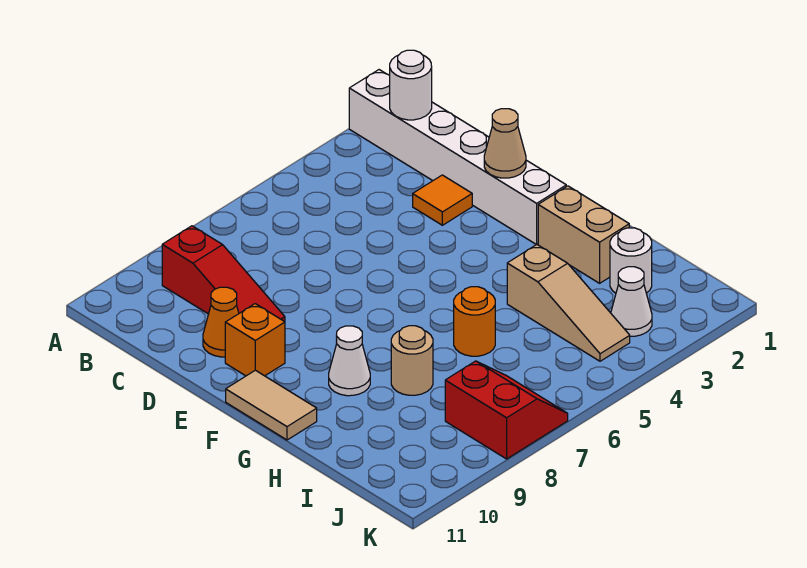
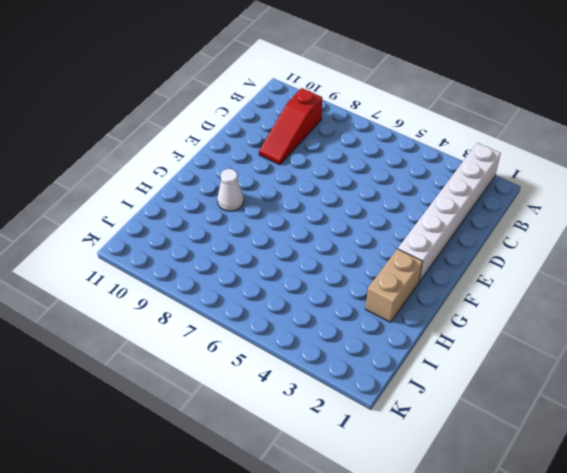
none -> orange tile D3 level 1
none -> orange cone D10 level 1
none -> orange brick E10 level 1

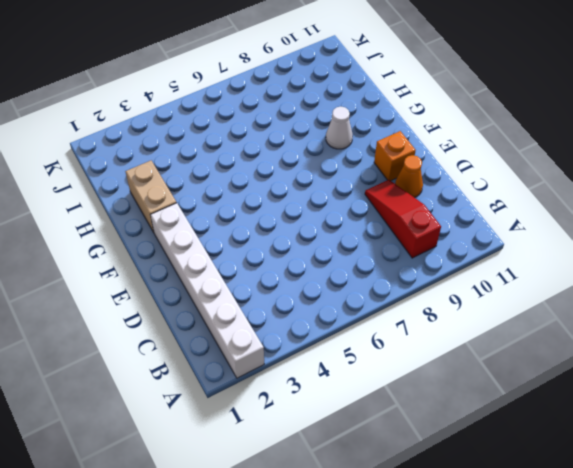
none -> orange tile D3 level 1
none -> tan tile F11:G11 level 1
none -> tan slope H4:J4 level 1 top H

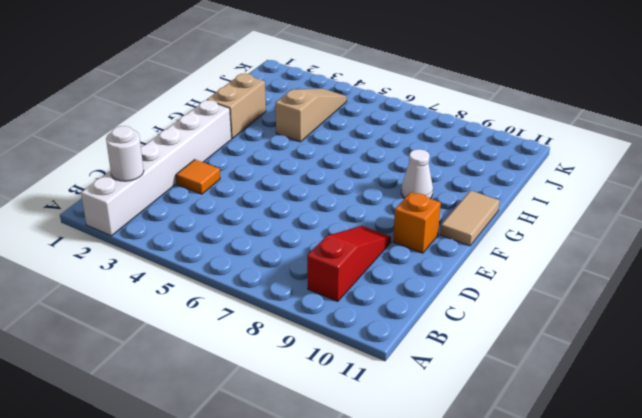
none -> orange cone D10 level 1
none -> orange round brick H6 level 1
none -> tan round brick H8 level 1

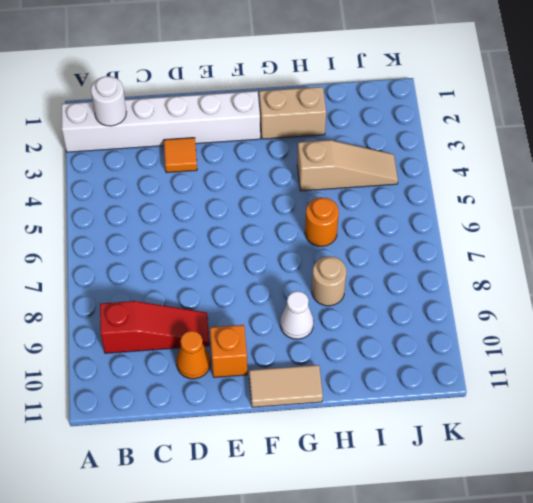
none -> white round brick I2 level 1
none -> white cone J3 level 1
none -> red slope J7:K8 level 1 top 8

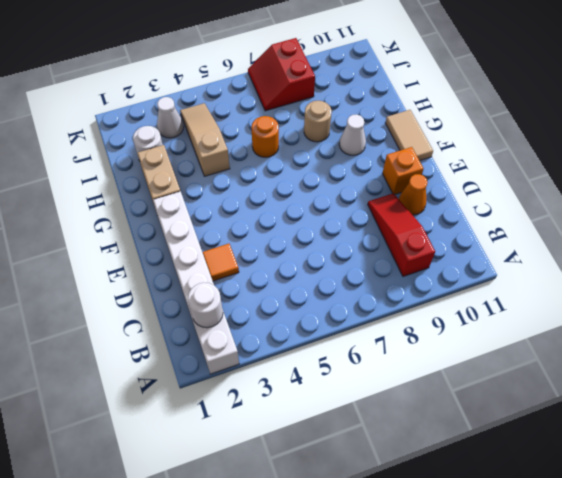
none -> tan cone E2 level 2

